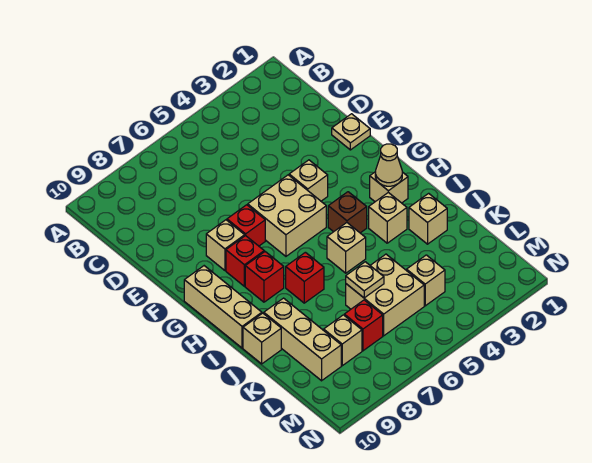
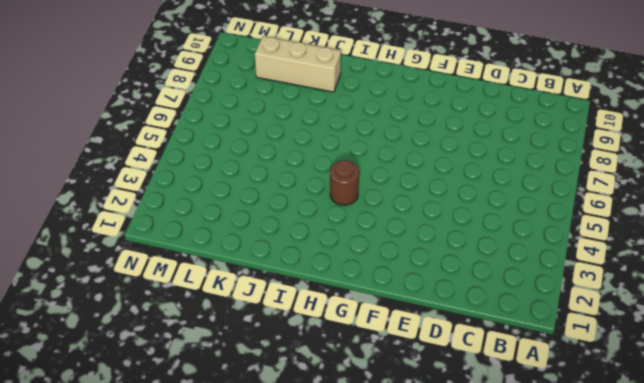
brown round brick H4 level 1 -> brown brick H4 level 1
none -> tan plate E1 level 1
none -> tan brick F4 level 1
none -> tan brick F5:G6 level 1

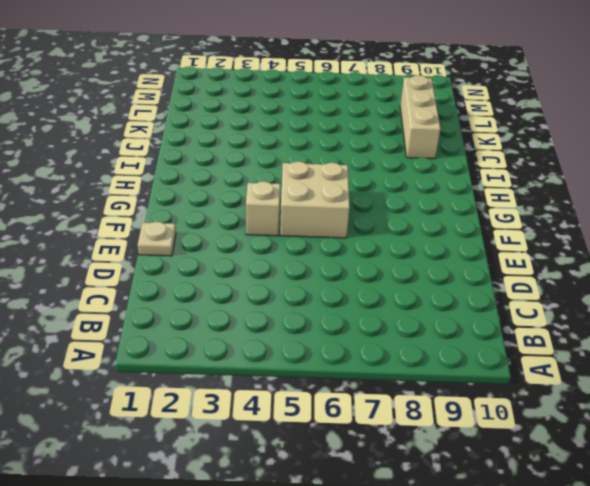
none -> red brick F7 level 1
none -> tan brick F8 level 1
none -> red brick G8 level 1

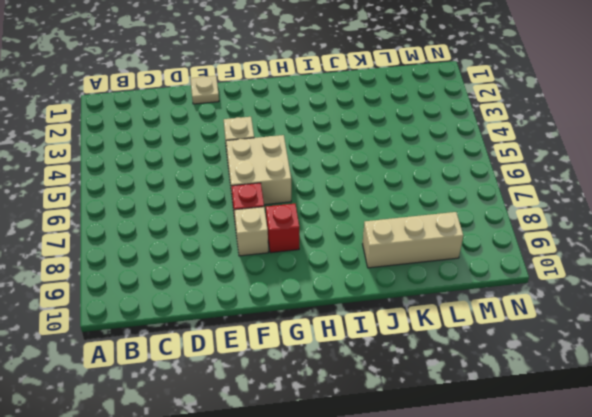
none -> tan brick G10:I10 level 1
none -> tan brick H2 level 1
none -> brown brick H4 level 1

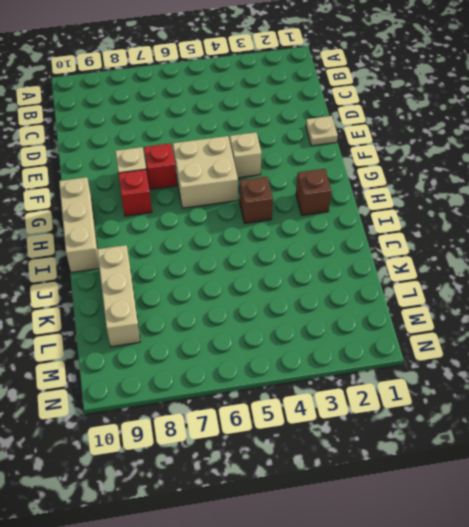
brown brick H2 level 1 -> tan brick H2 level 1
none -> red brick H8 level 1
none -> tan brick I3 level 1
none -> tan brick I5 level 1

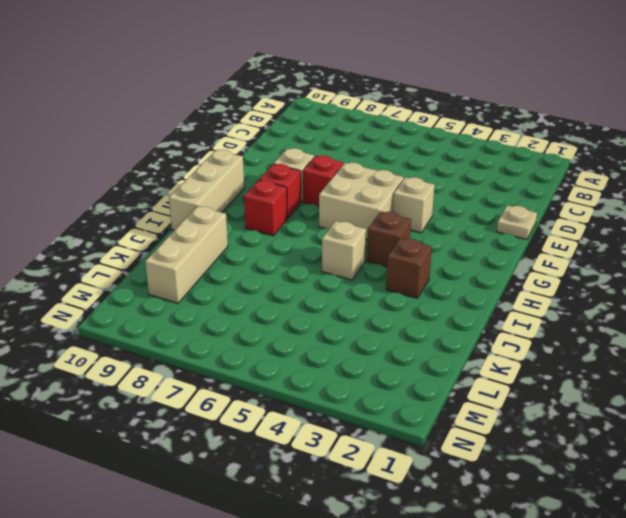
brown brick I3 level 1 -> tan brick I3 level 1
none -> tan brick H2 level 1
none -> red brick I7 level 1
none -> tan brick J2 level 1

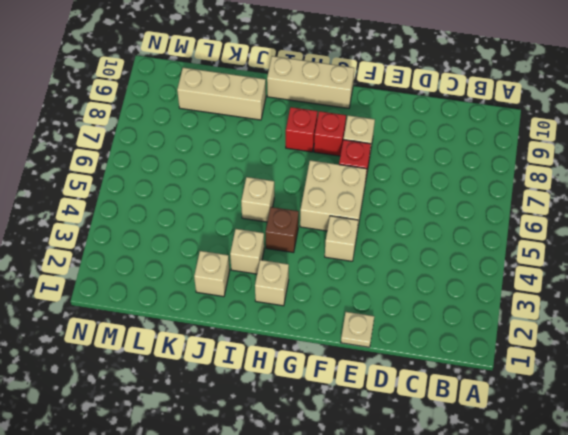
none -> red brick I7 level 1
none -> tan brick J10 level 1
none -> tan brick K5:L6 level 1

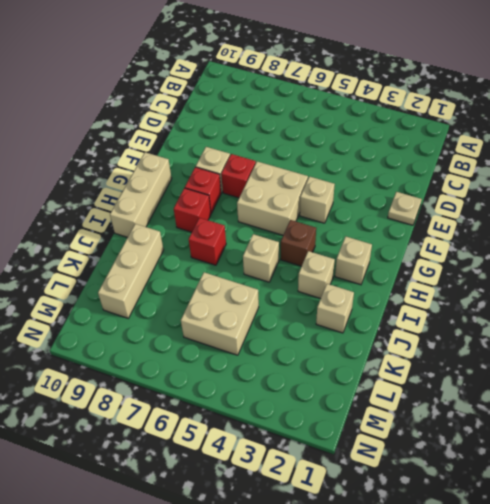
none -> tan brick J10 level 1
none -> tan brick L4 level 1
none -> red brick L7 level 1

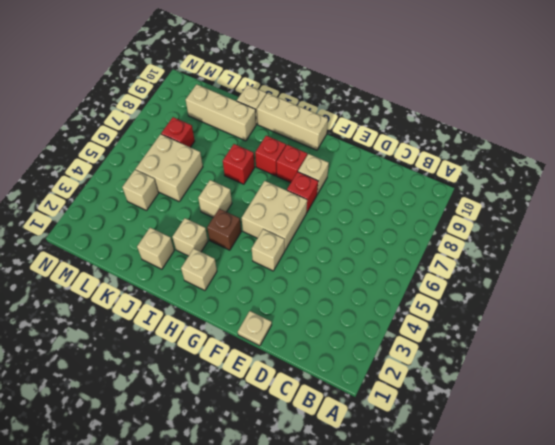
none -> tan brick L8 level 1
none -> tan cone H2 level 2
none -> tan plate K6 level 2

